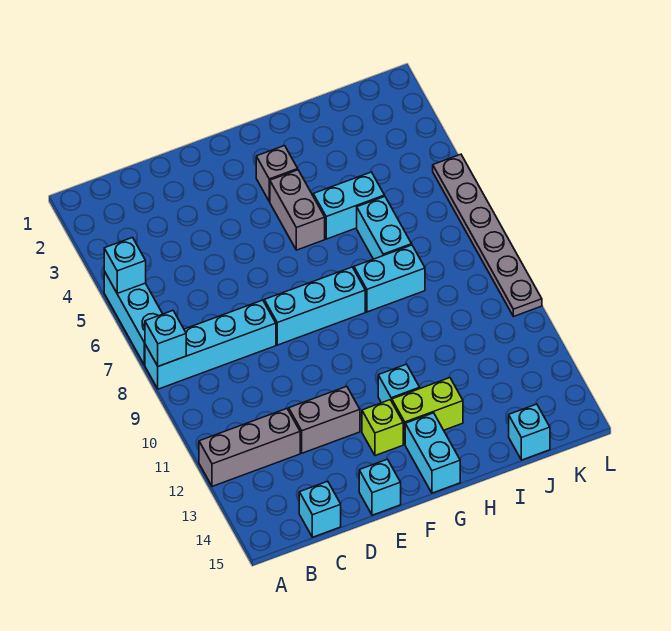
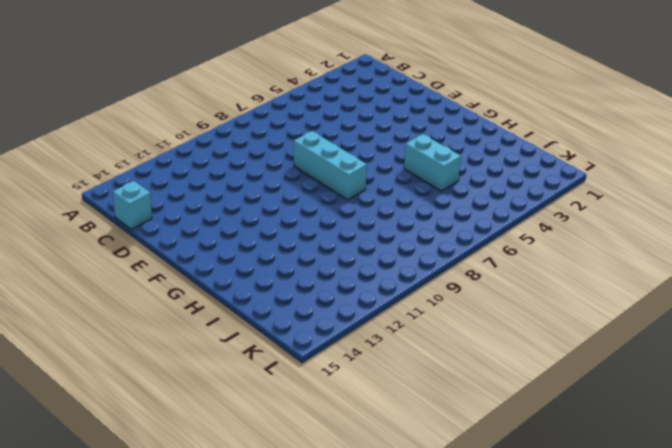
none -> cyan brick A5:A7 level 1
none -> cyan brick A8:D8 level 1
none -> grey brick A12:C12 level 1

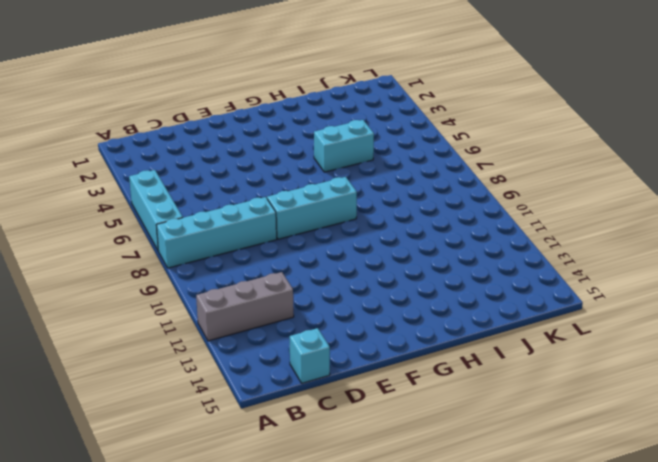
none -> grey brick D12:E12 level 1
none -> cyan brick E15 level 1
none -> lime brick F13 level 1

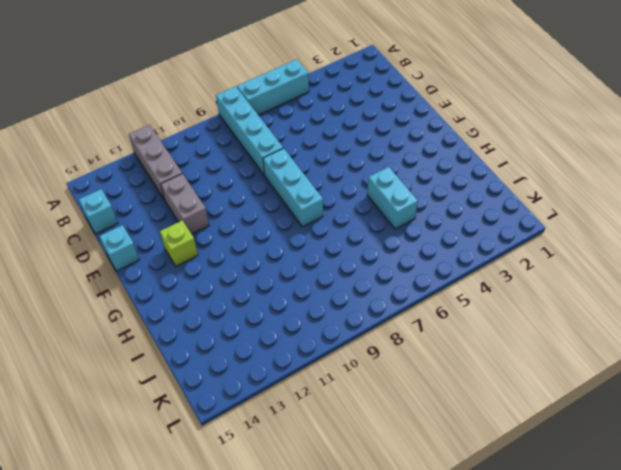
none -> grey brick G3 level 1
none -> grey brick G4:G5 level 1
none -> cyan brick G12 level 1

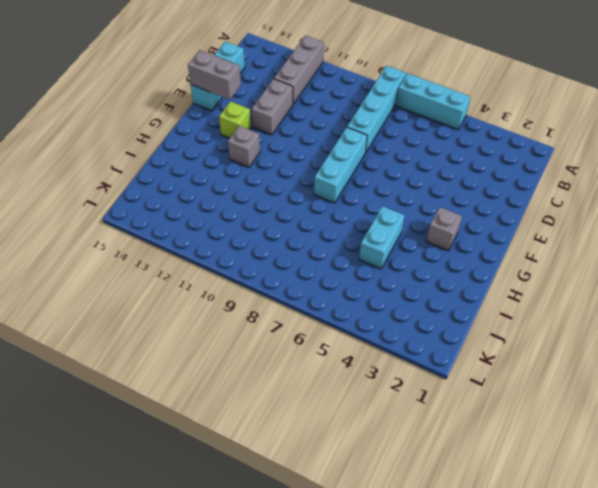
grey brick E14:E15 level 2 -> grey brick G4:G5 level 1
grey brick G12 level 1 -> cyan brick G12 level 1
none -> lime brick G13:H13 level 1
none -> cyan brick G14:G15 level 1
none -> cyan brick H8:I8 level 1

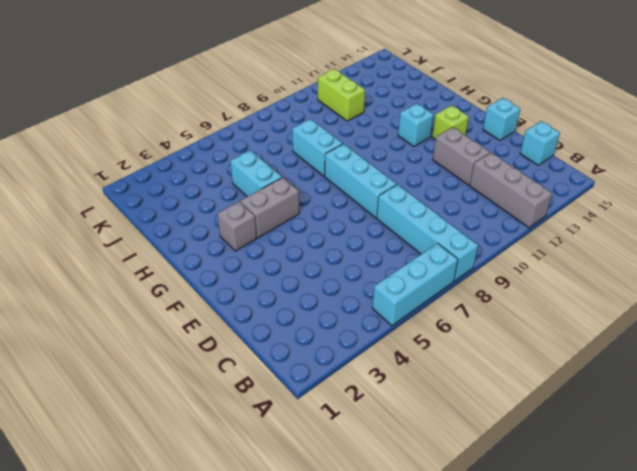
lime brick J11:K11 level 1 -> lime brick G13:H13 level 1
none -> cyan brick G14:G15 level 1
none -> cyan brick I6:I7 level 1
none -> cyan brick J15 level 1

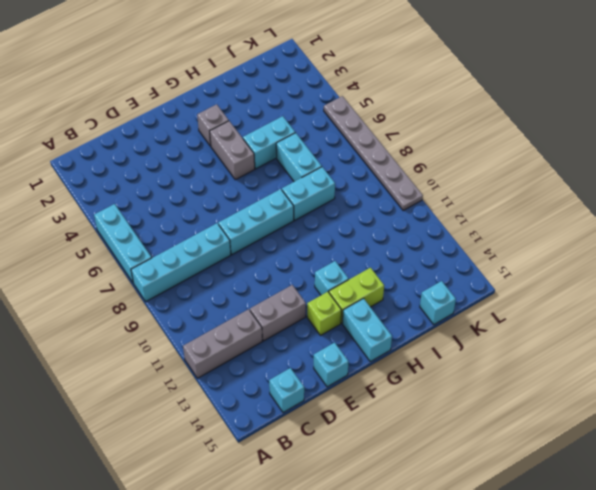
none -> cyan brick A5 level 2
none -> cyan brick A8 level 2

